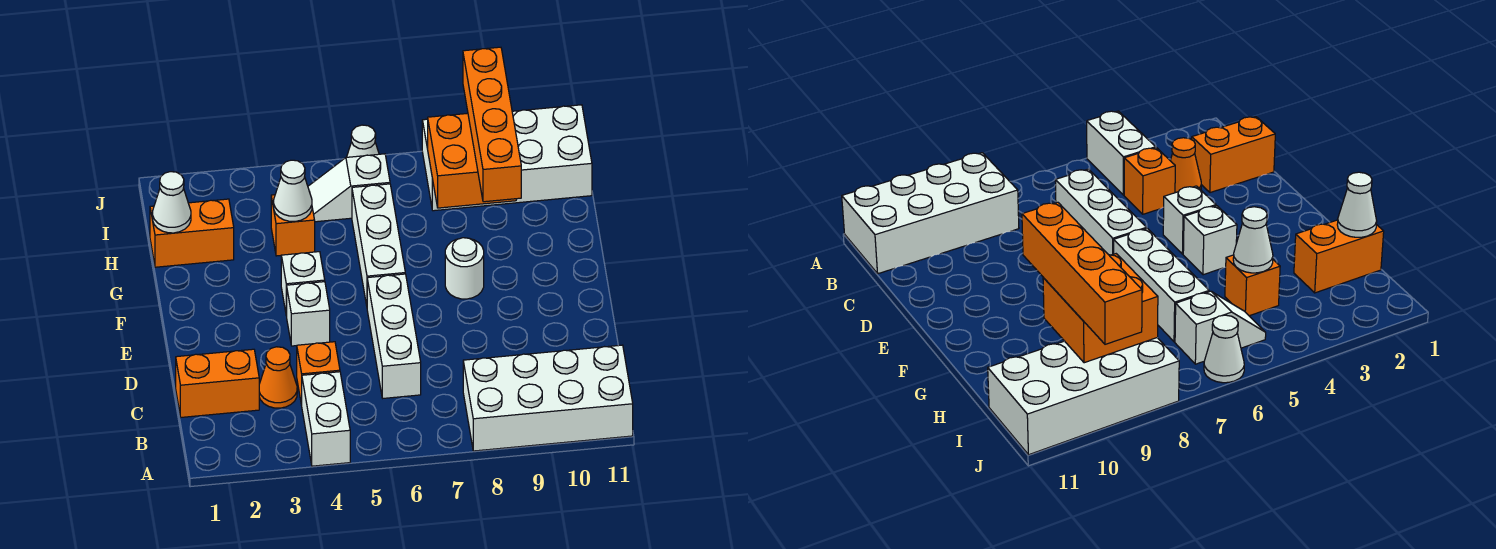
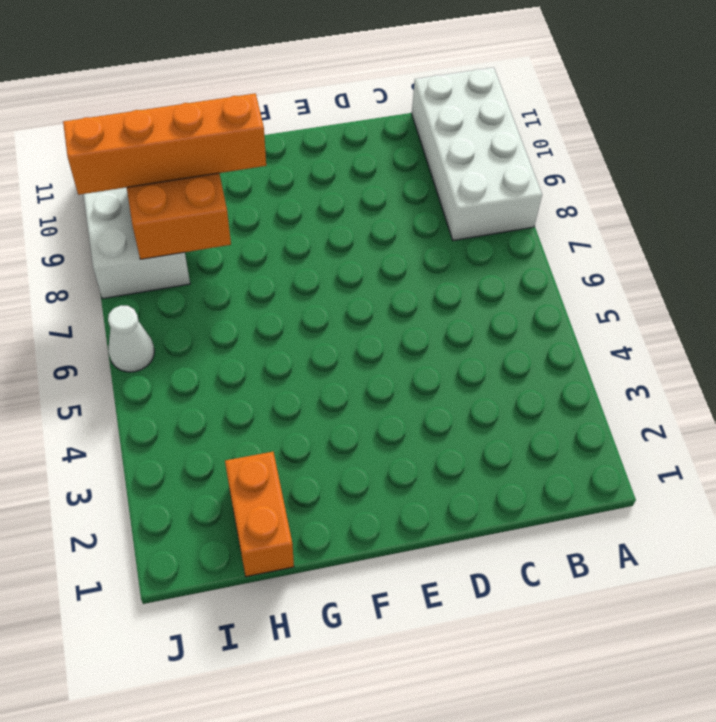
none -> white brick A4:B4 level 1
none -> orange brick C1:C2 level 1
none -> orange cone C3 level 1

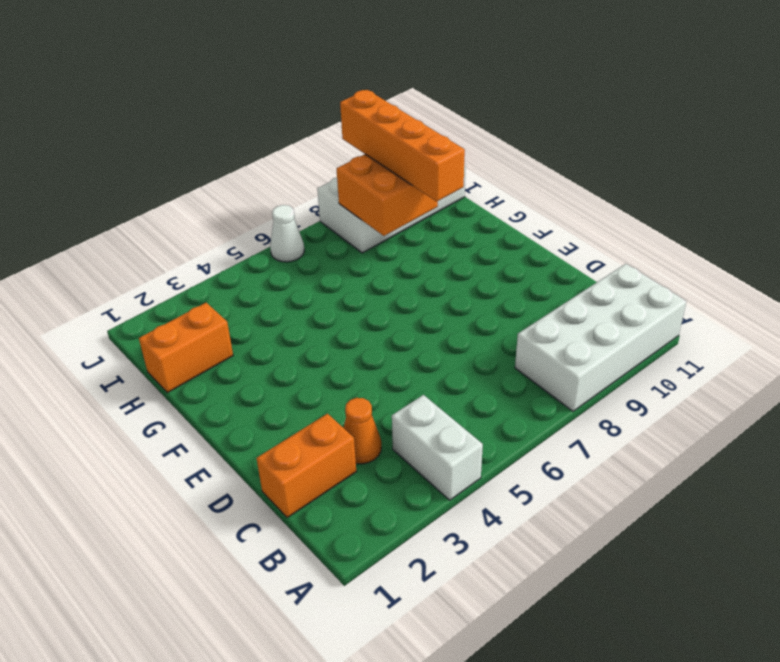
none -> orange brick C4 level 1
none -> white brick C6:E6 level 1
none -> white brick E4 level 1

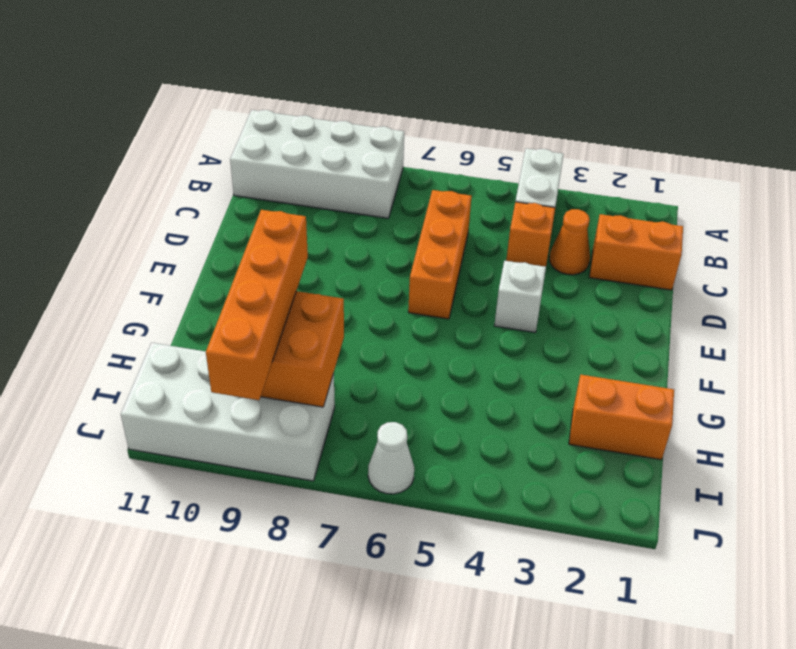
orange brick C6:E6 level 1 -> white brick C6:E6 level 1
none -> white brick F4 level 1
none -> white brick F6:H6 level 1
none -> white round brick F8 level 1

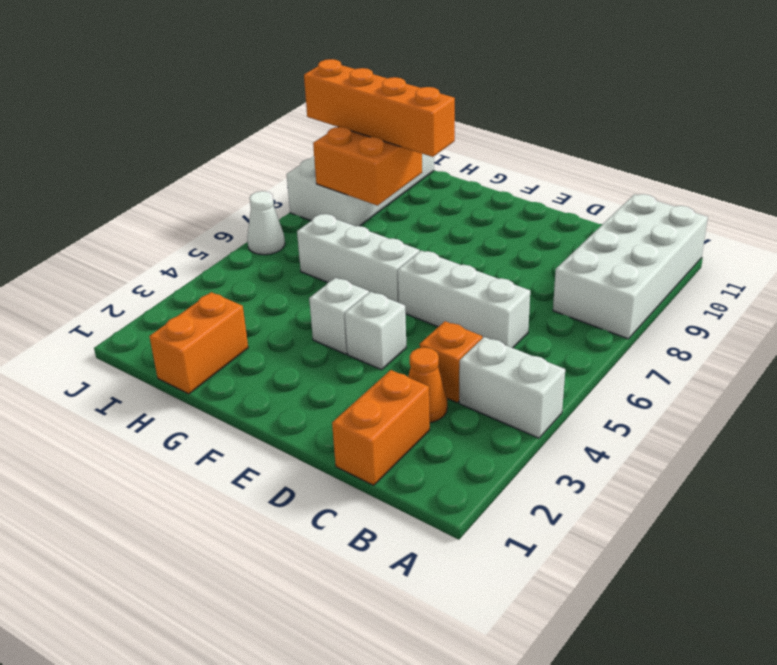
none -> white round brick F8 level 1
none -> orange brick H4 level 1
none -> white slope I5:I6 level 1 top 6

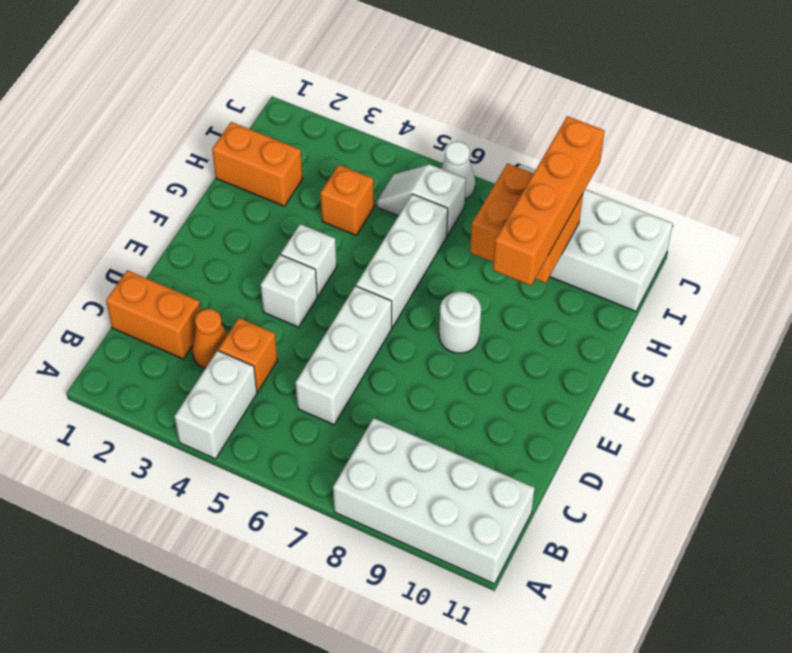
none -> white cone H1 level 2
none -> white cone H4 level 2

